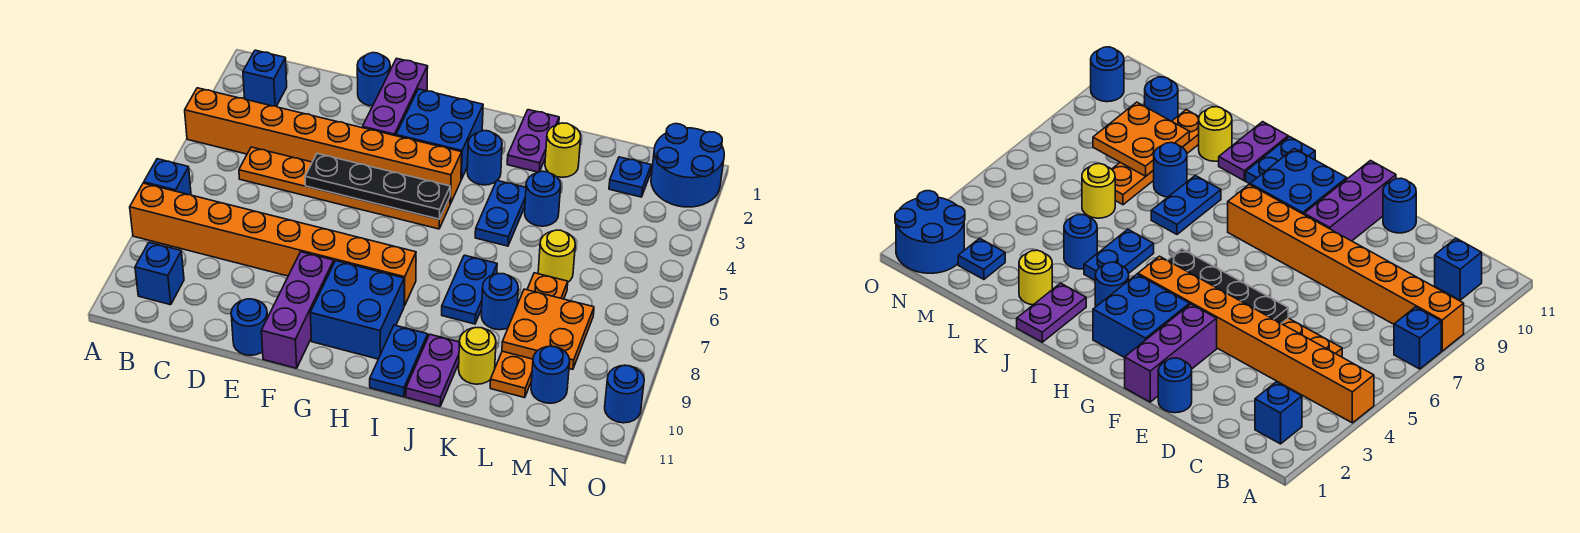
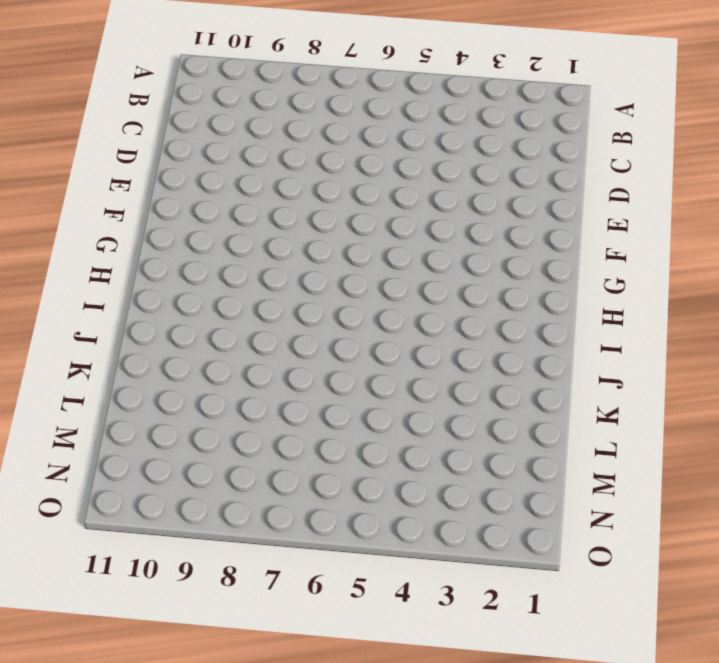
none -> orange brick A4:H4 level 1
none -> blue brick A7 level 1
none -> orange brick A8:H8 level 1
none -> blue brick B2 level 1

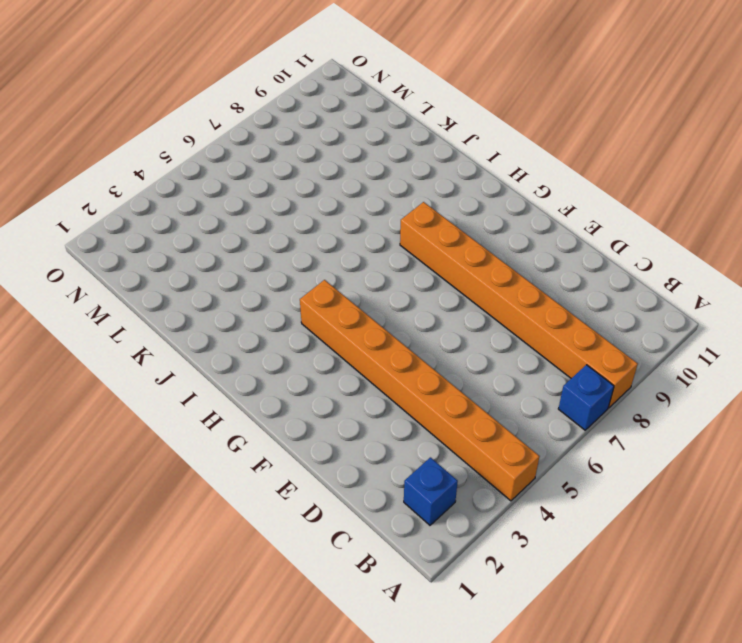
none -> blue brick B10 level 1
none -> orange plate C5:H5 level 1
none -> blue round brick E1 level 1
none -> blue round brick E11 level 1

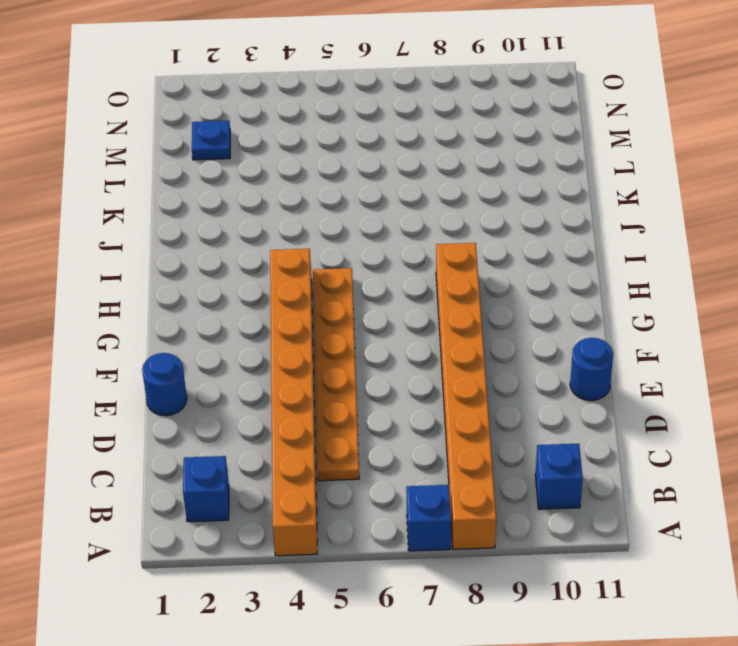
none -> purple brick F1:F3 level 1
none -> purple brick F9:F11 level 1
none -> blue brick G2:H3 level 1
none -> blue brick G9:H10 level 1

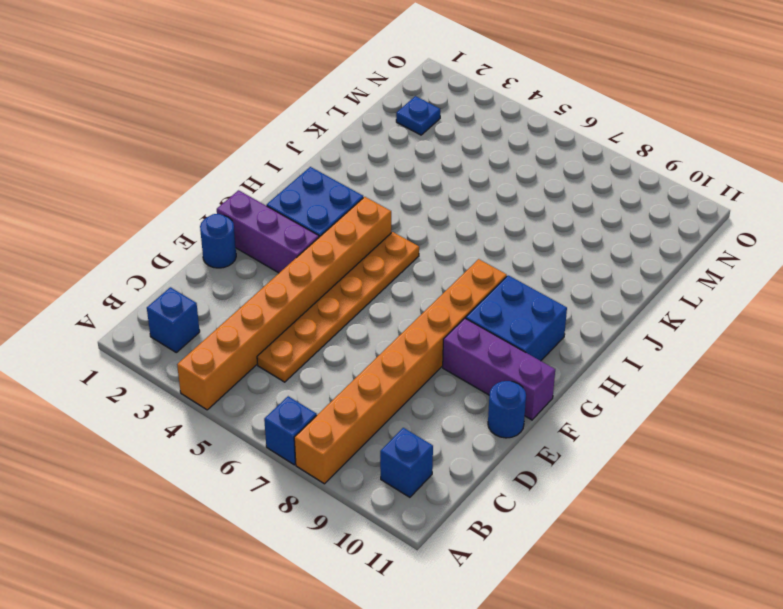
none -> blue round brick I3 level 1
none -> blue plate I10:I11 level 1
none -> purple plate J1:J2 level 1
none -> blue plate J4:J5 level 1

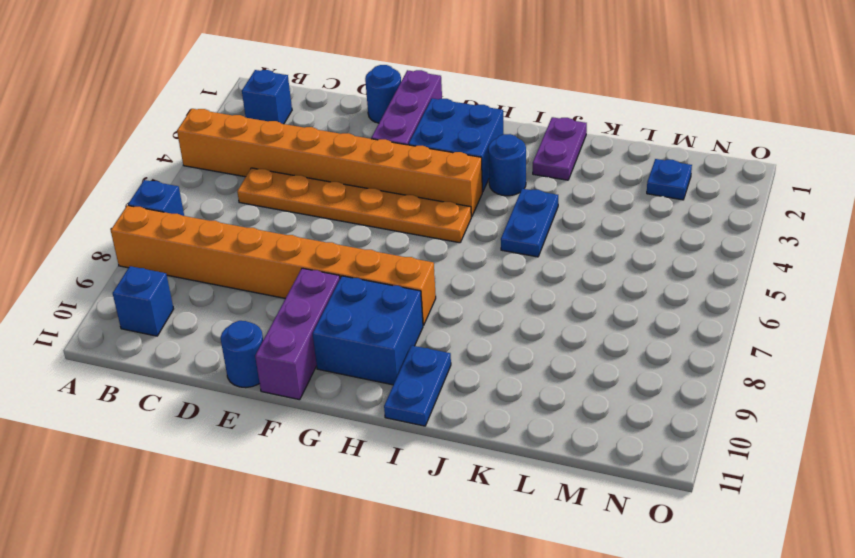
none -> blue plate J7:J8 level 1
none -> purple plate J10:J11 level 1
none -> yellow round brick K2 level 1
none -> blue round brick K4 level 1

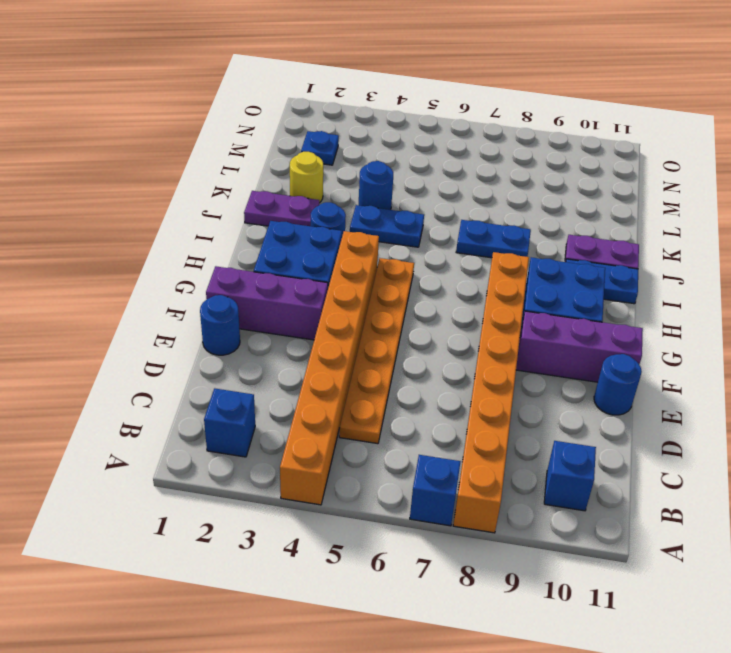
none -> blue round brick K8 level 1
none -> yellow round brick K10 level 1
none -> yellow round brick L6 level 1
none -> orange plate L7:L10 level 1

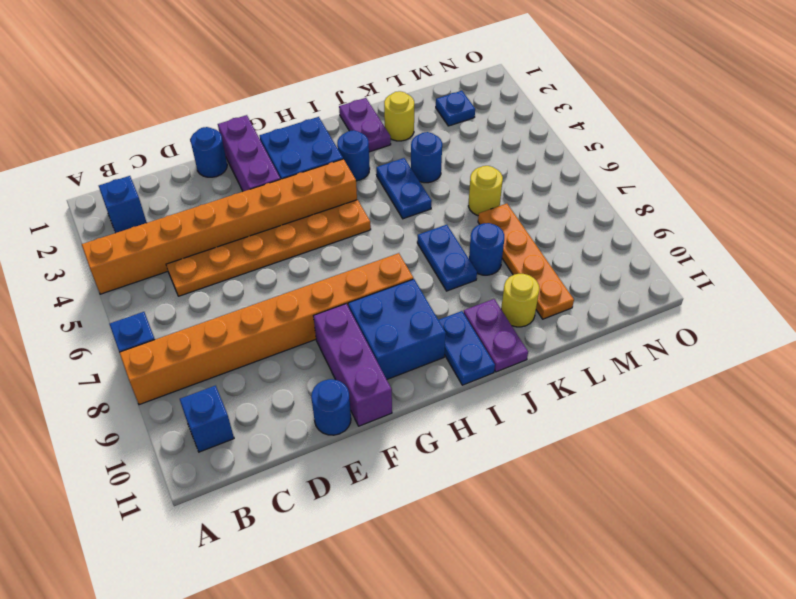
none -> blue round brick M10 level 1
none -> blue round brick N1:O2 level 1
none -> blue round brick O10 level 1
none -> black plate E5:H5 level 2

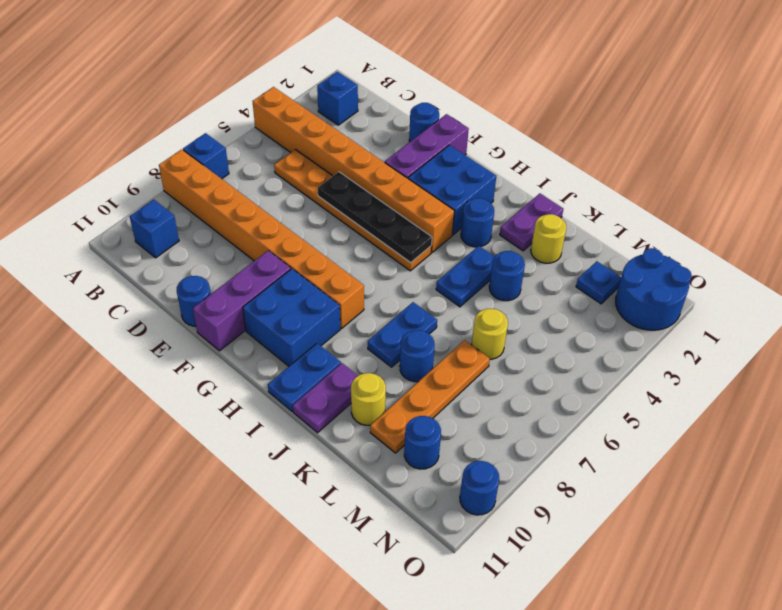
none -> orange plate L8:M9 level 2

